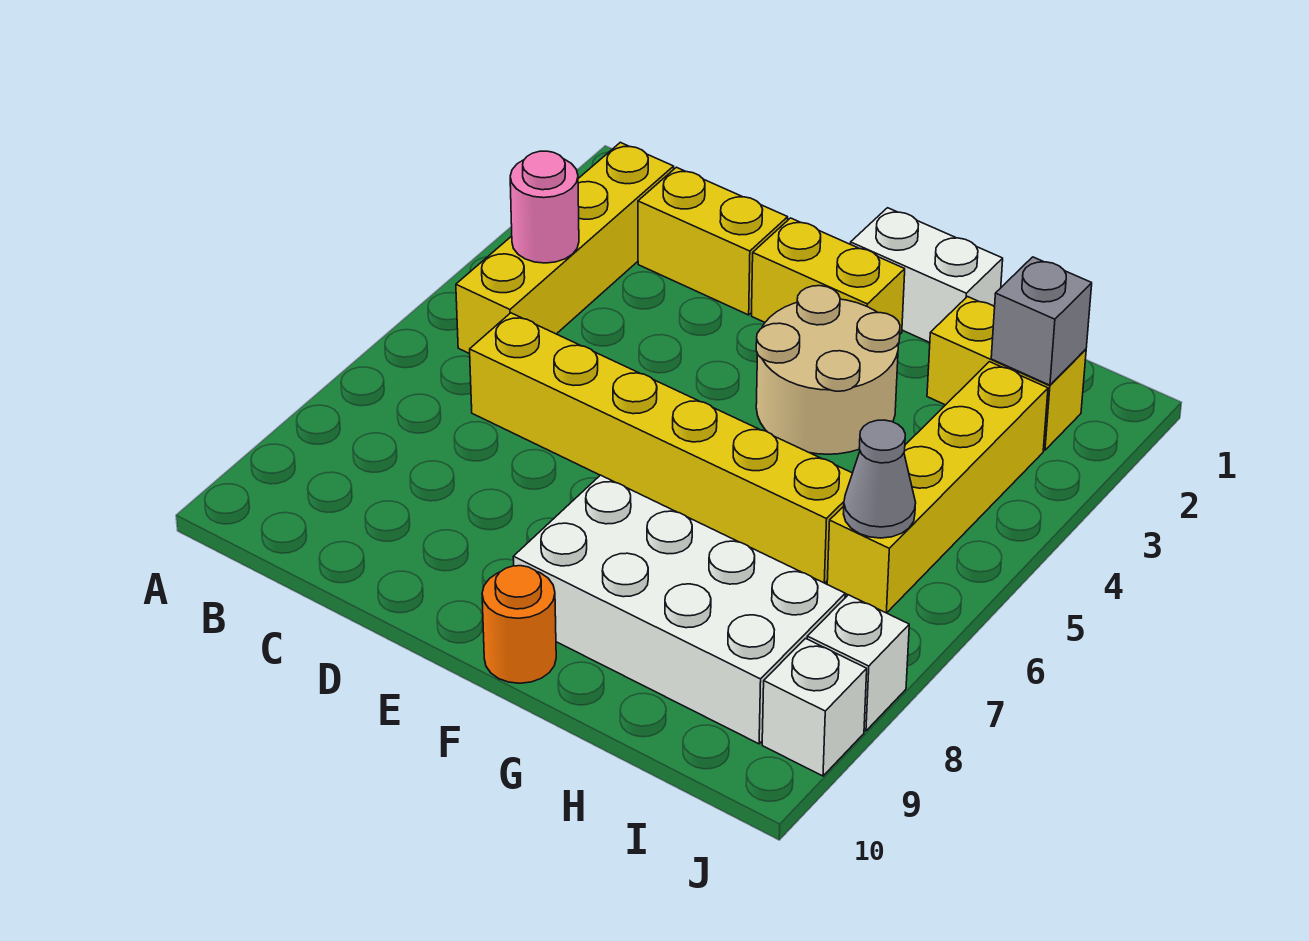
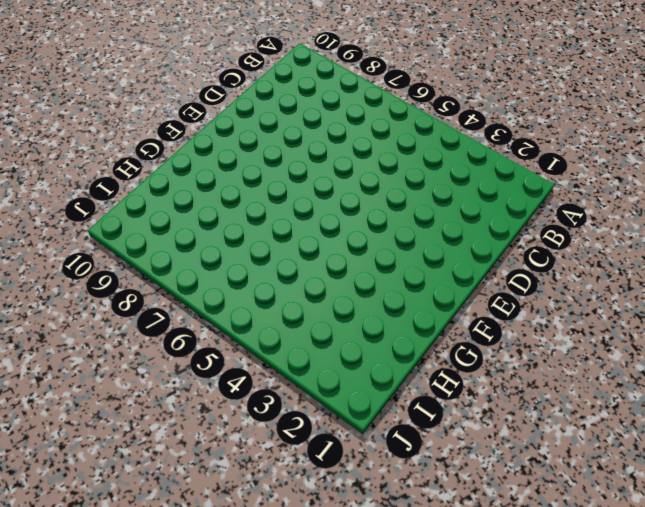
none -> yellow brick B2:B5 level 1
none -> yellow brick C2:D2 level 1
none -> yellow brick C6:H6 level 1

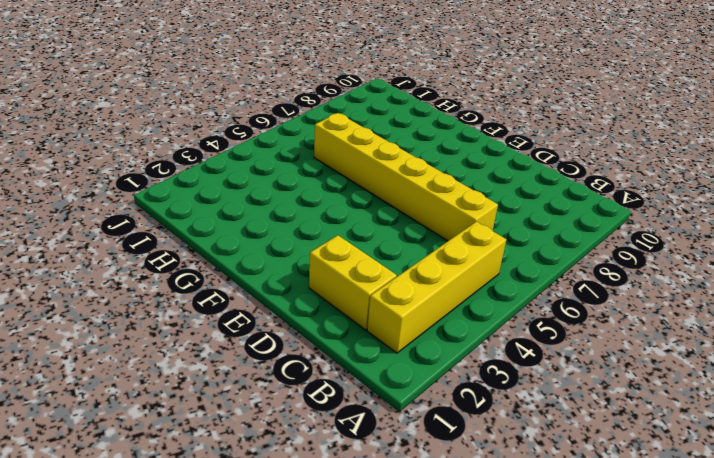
none -> yellow brick E2:F2 level 1
none -> white brick F1:G1 level 1
none -> tan round brick F3:G4 level 1

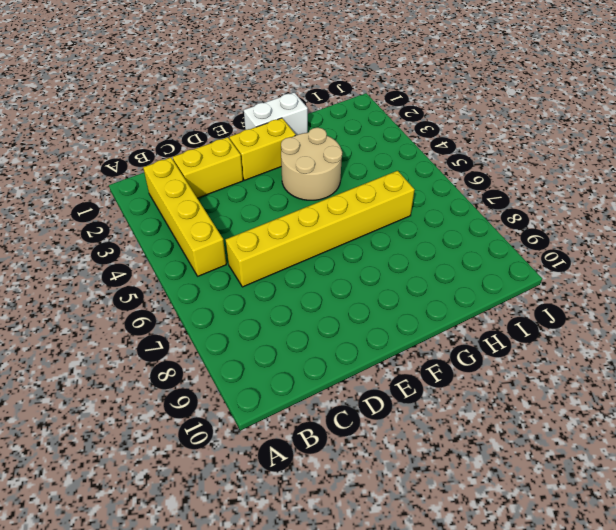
none -> white brick F8:I9 level 1
none -> orange round brick F10 level 1
none -> yellow brick H2:I2 level 1

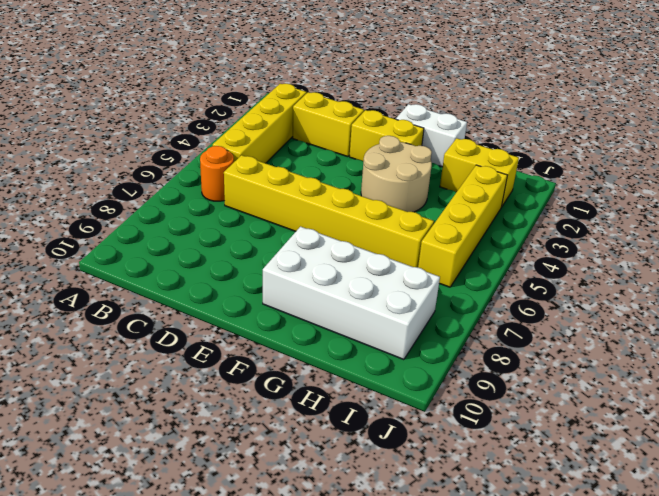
orange round brick B6 level 1 -> orange round brick F10 level 1
none -> white brick J8 level 1
none -> white brick J9 level 1
none -> pink round brick B4 level 2

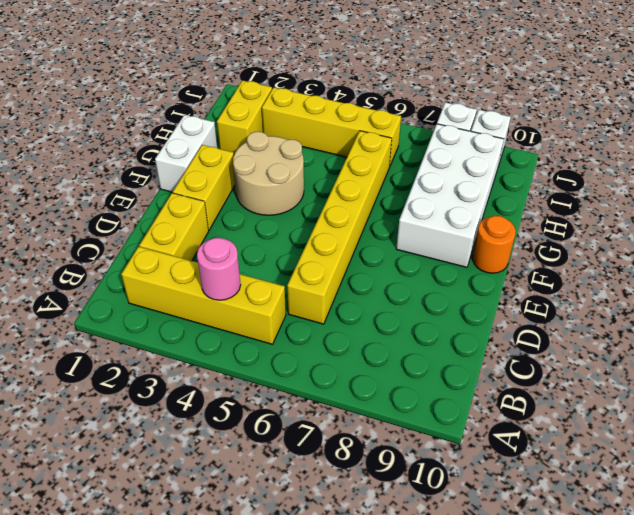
none -> grey brick I2 level 2
none -> grey cone I6 level 2

